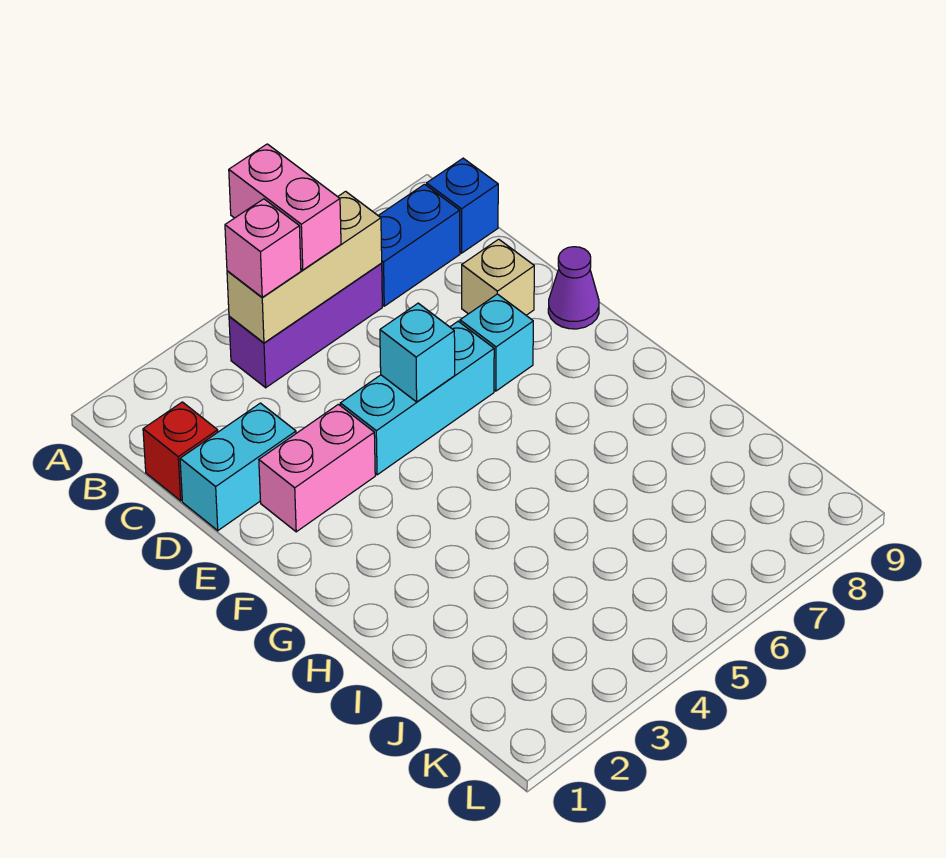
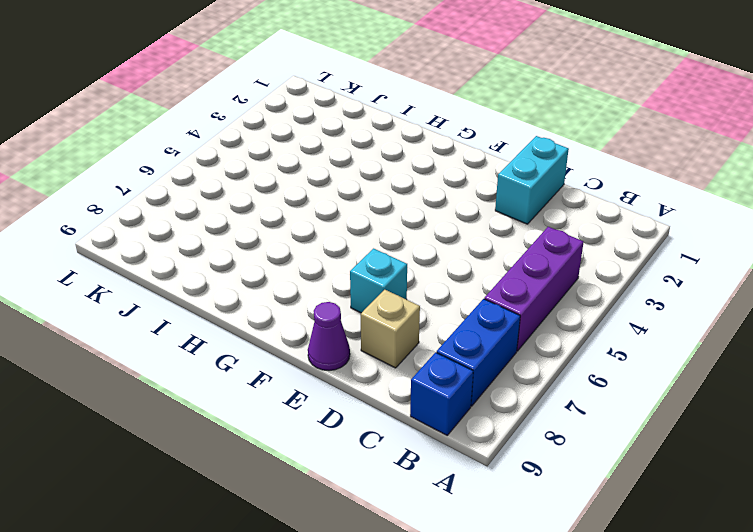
none -> red brick C1 level 1
none -> pink brick E2:E3 level 1
none -> cyan brick E4:E6 level 1

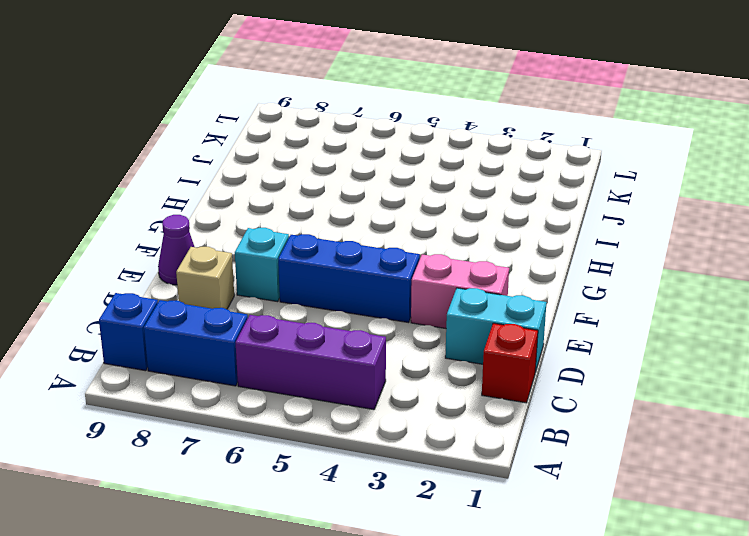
blue brick E4:E6 level 1 -> cyan brick E4:E6 level 1
none -> tan brick B4:B6 level 2
none -> cyan brick E5 level 2
none -> pink brick A5:B5 level 3

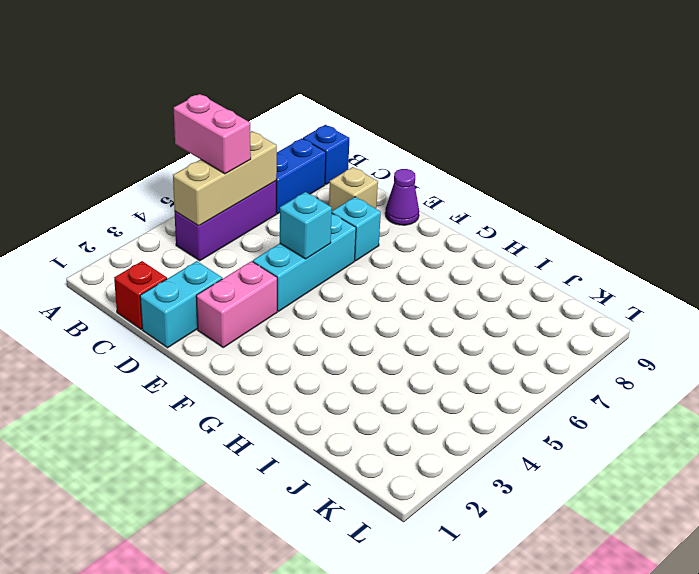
none -> pink brick B4 level 3

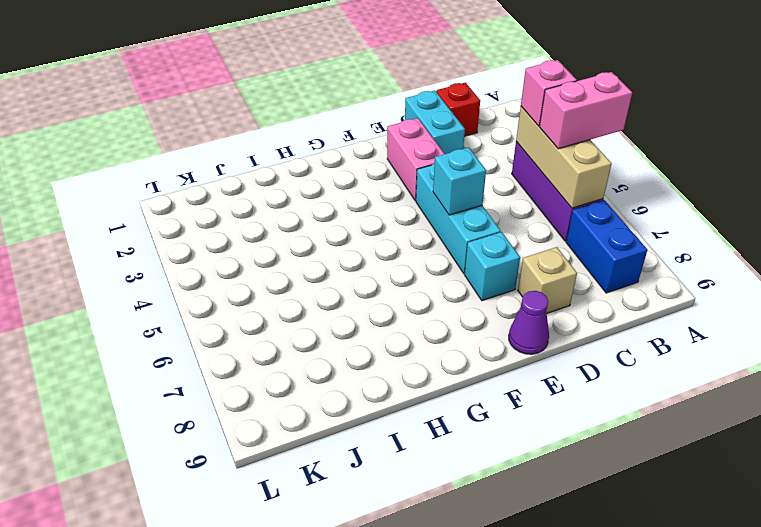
none -> blue brick B9 level 1

